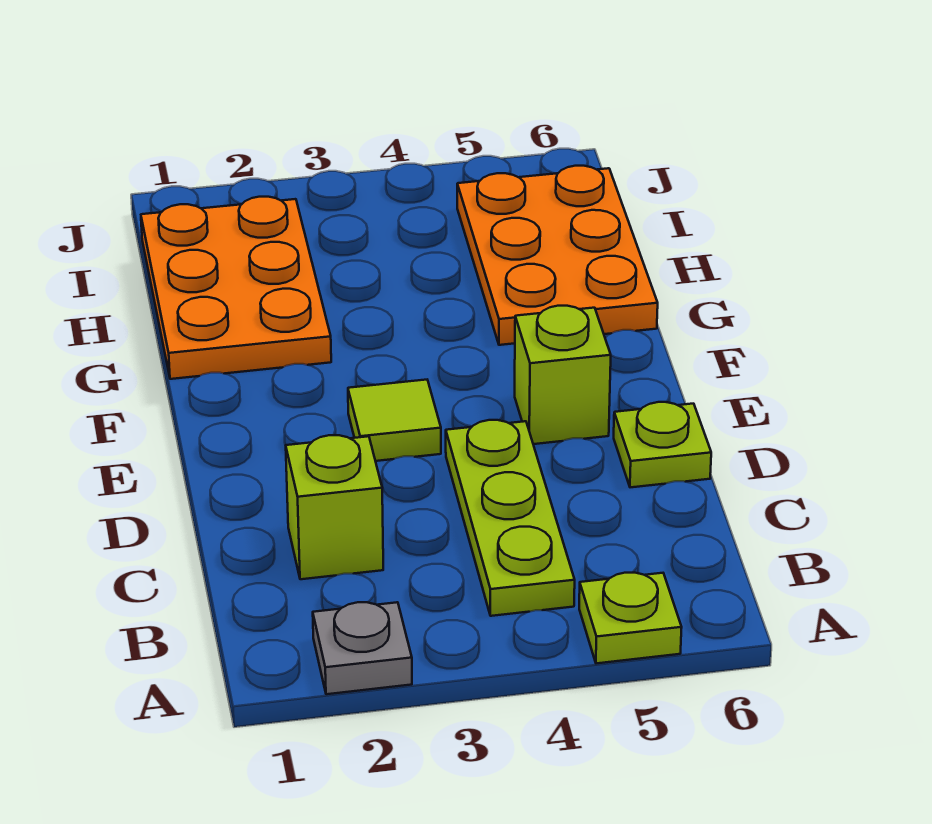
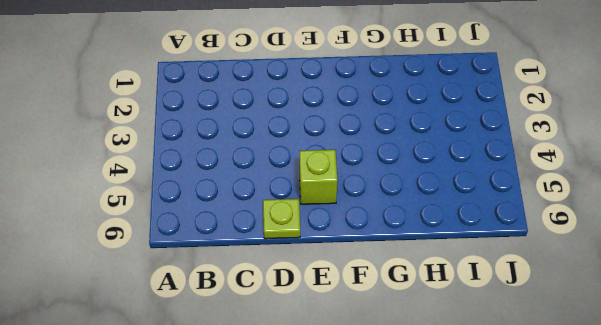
none -> grey plate A2 level 1
none -> lime plate A5 level 1

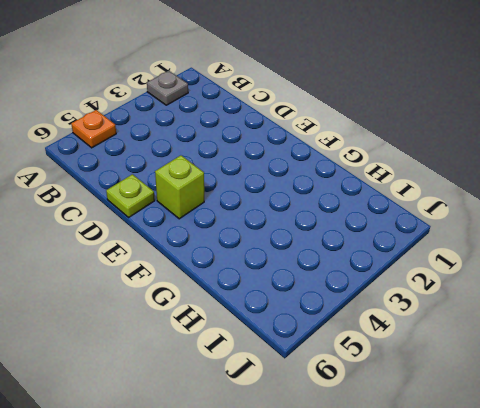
orange plate A5 level 1 -> lime plate A5 level 1
none -> lime plate B4:D4 level 1
none -> lime brick C2 level 1

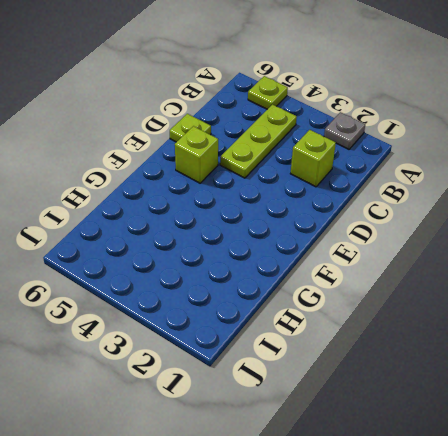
none -> lime tile E3 level 1
none -> orange plate G1:I2 level 1

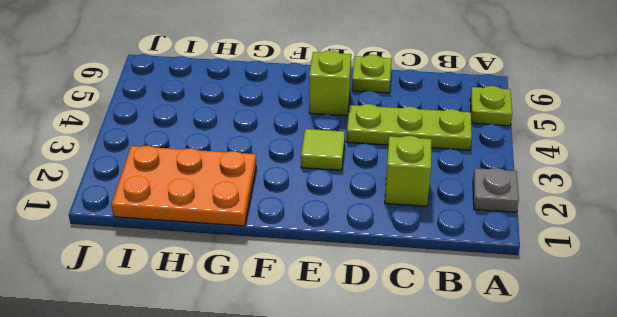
none -> orange plate G5:I6 level 1

